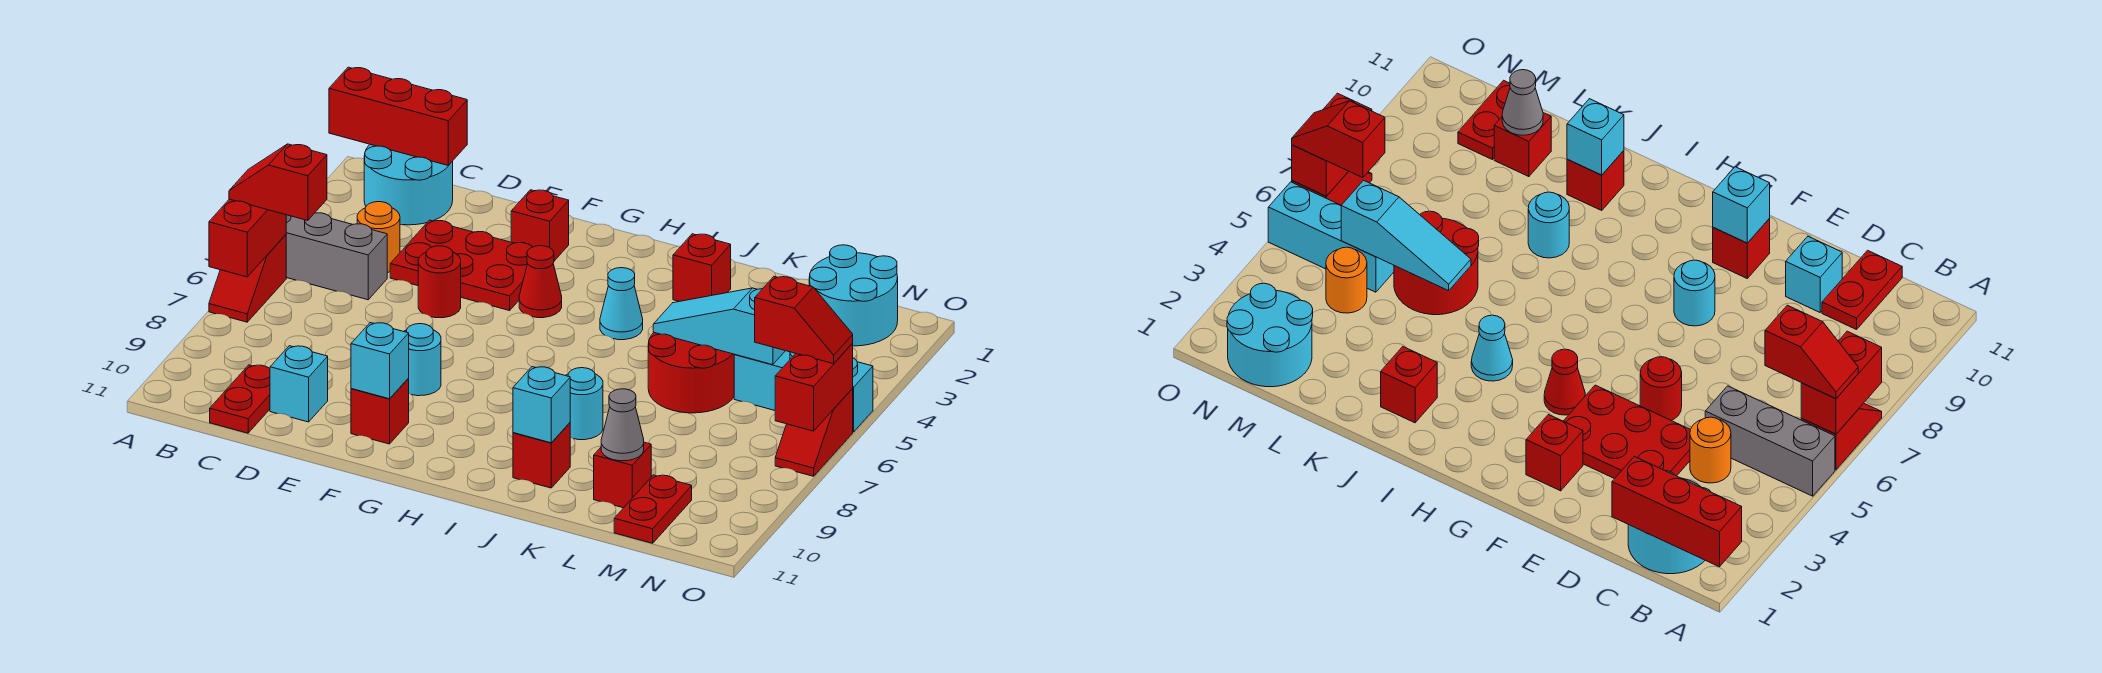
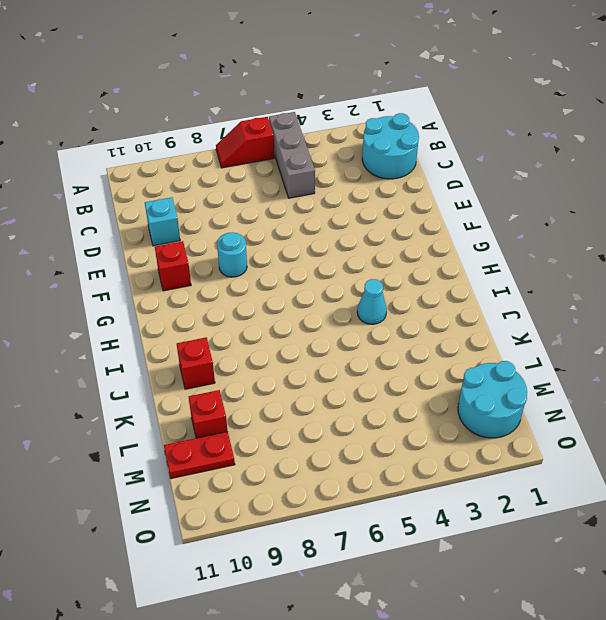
none -> orange round brick C4 level 1
none -> red plate C10:C11 level 1
none -> red plate D3:F4 level 1
none -> red round brick E5 level 1

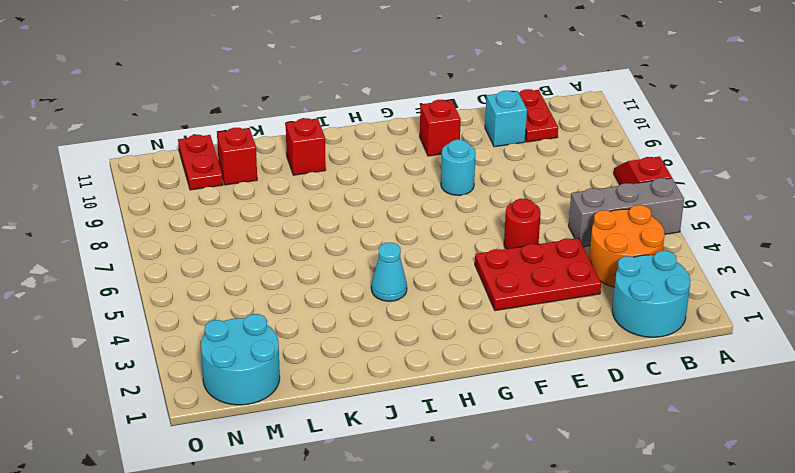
orange round brick B3:C4 level 1 -> orange round brick C4 level 1
none -> red brick F2 level 1
none -> red cone G4 level 1
none -> red brick J2 level 1
none -> cyan round brick J8 level 1

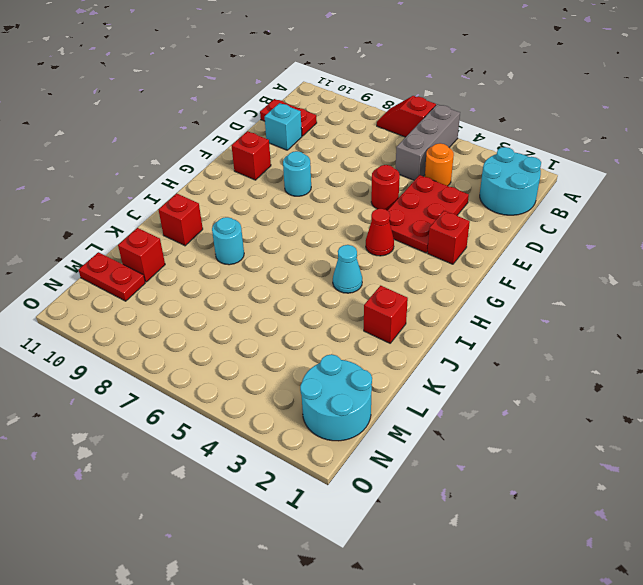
none -> red round brick K5:L6 level 1
none -> orange round brick M4 level 1
none -> cyan brick M5:O5 level 1
none -> red slope O6:O7 level 1 top 6

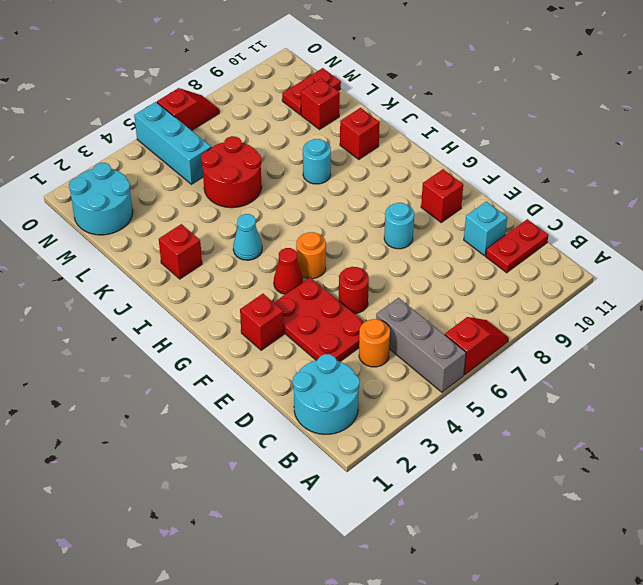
orange round brick G5 level 1 -> orange round brick M4 level 1
none -> red brick A1:C1 level 2
none -> red brick A6:A7 level 2
none -> cyan brick F10 level 2
none -> cyan brick J10 level 2

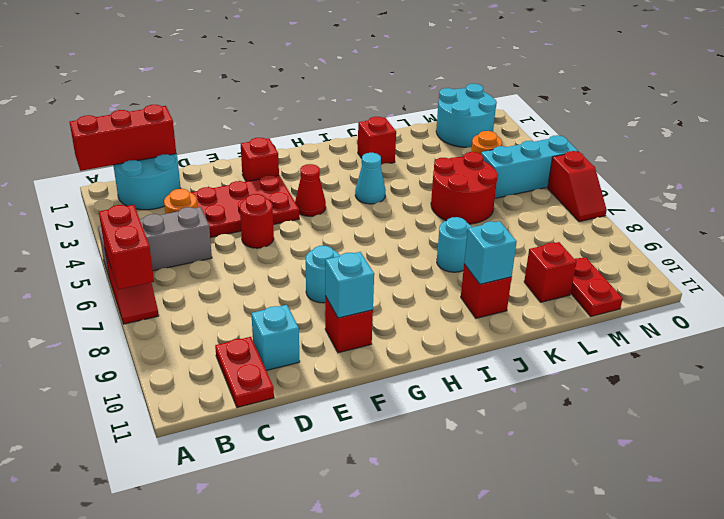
none -> cyan slope K5:M5 level 2 top M
none -> grey cone L10 level 2
none -> red brick O6:O7 level 2
none -> red slope A6:B6 level 3 top B

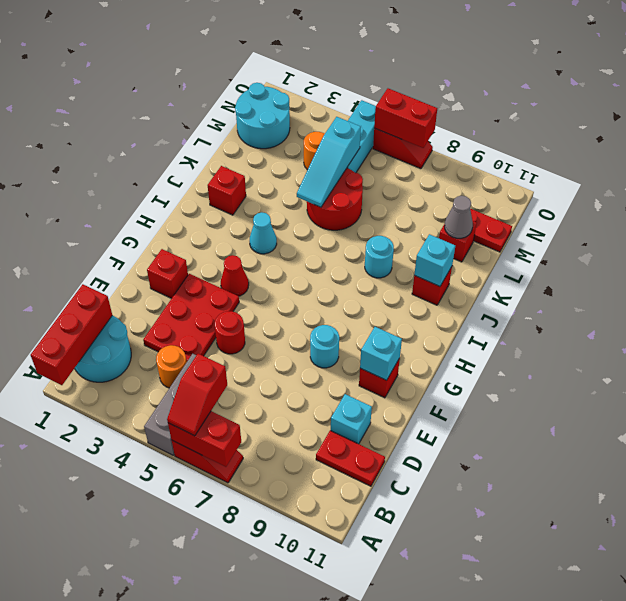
none -> red slope N6:O6 level 3 top N

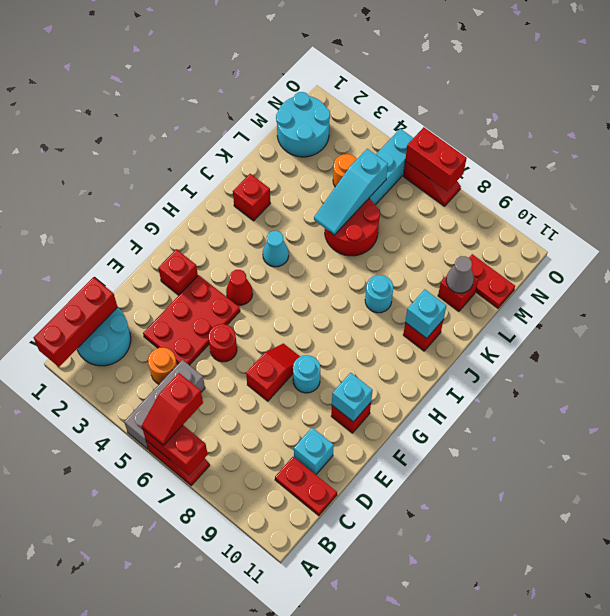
red slope E7:F7 level 1 top E -> red slope N6:O6 level 3 top N

